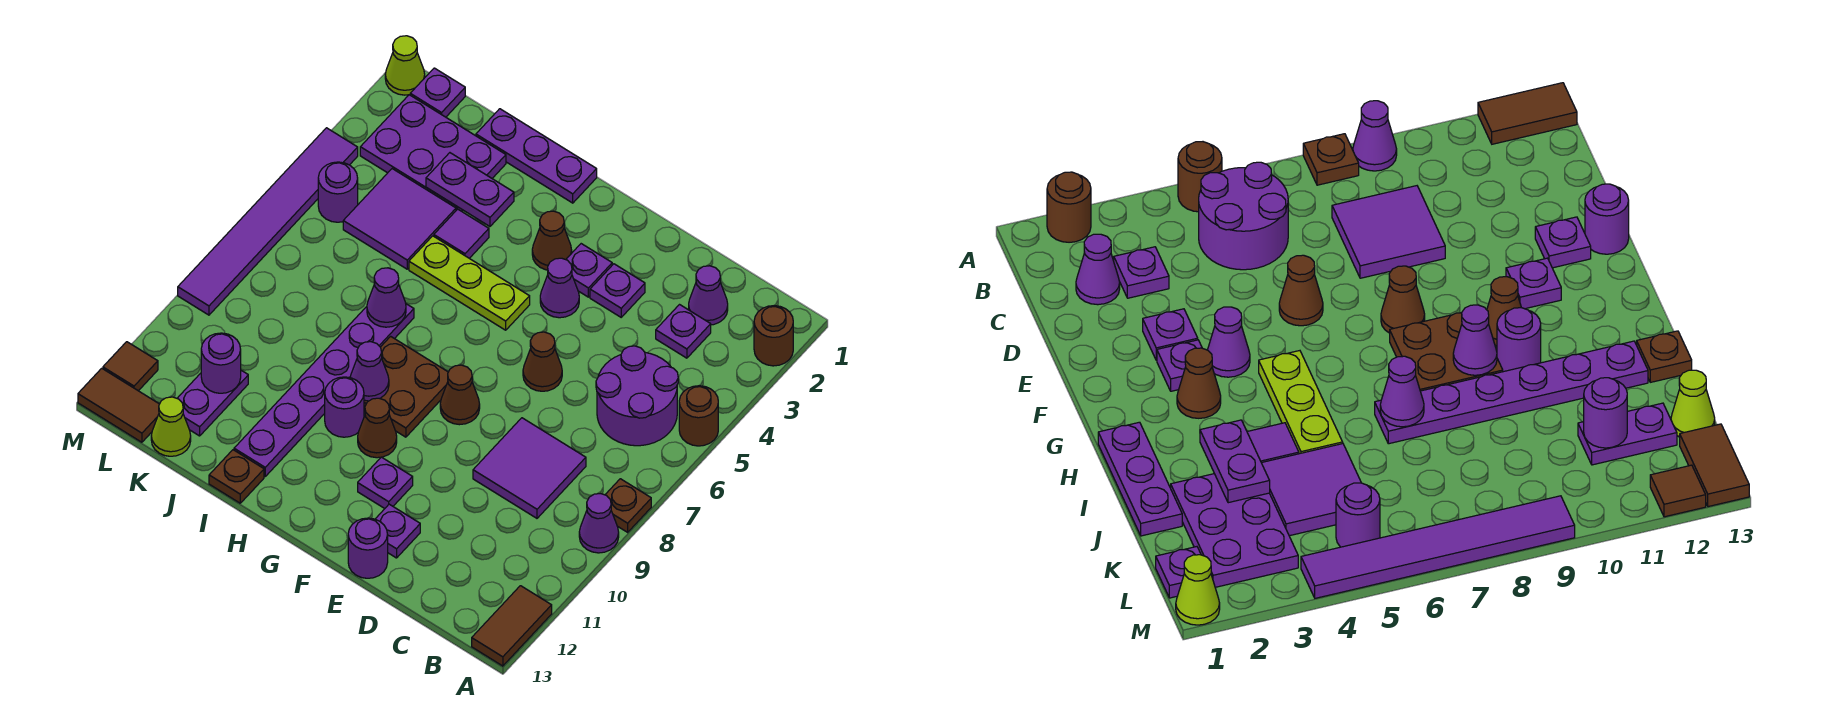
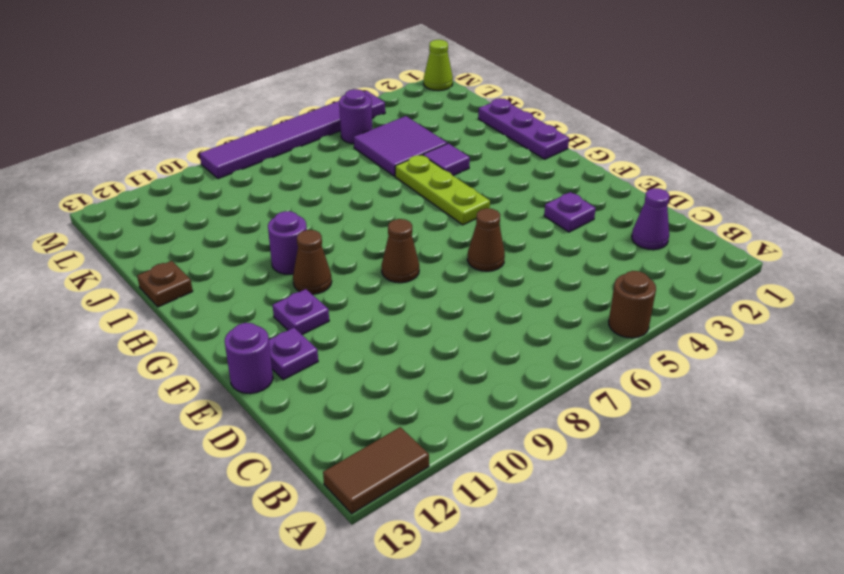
none -> brown round brick A2 level 1
none -> brown plate A8 level 1
none -> purple cone A9 level 1
none -> purple round brick B5:C6 level 1

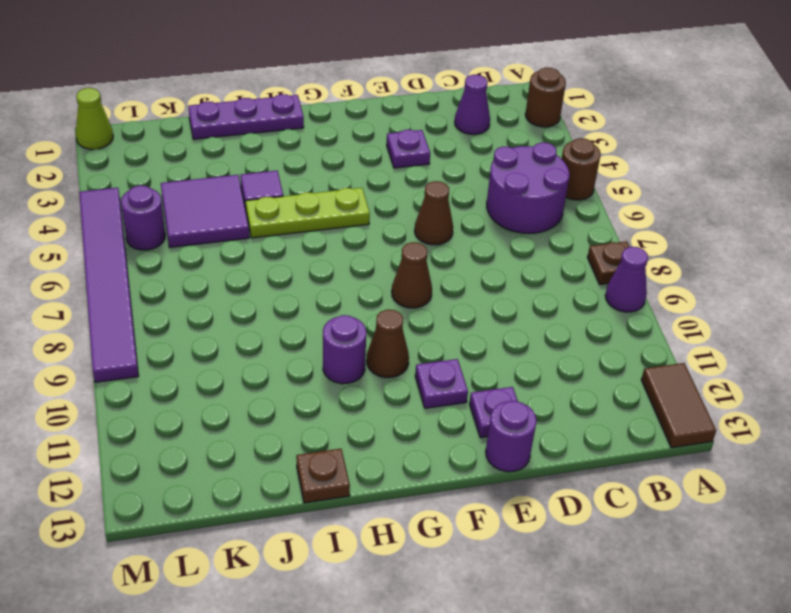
none -> purple plate C3 level 1
none -> purple tile C8:D9 level 1
none -> purple plate F3 level 1
none -> purple cone F4 level 1

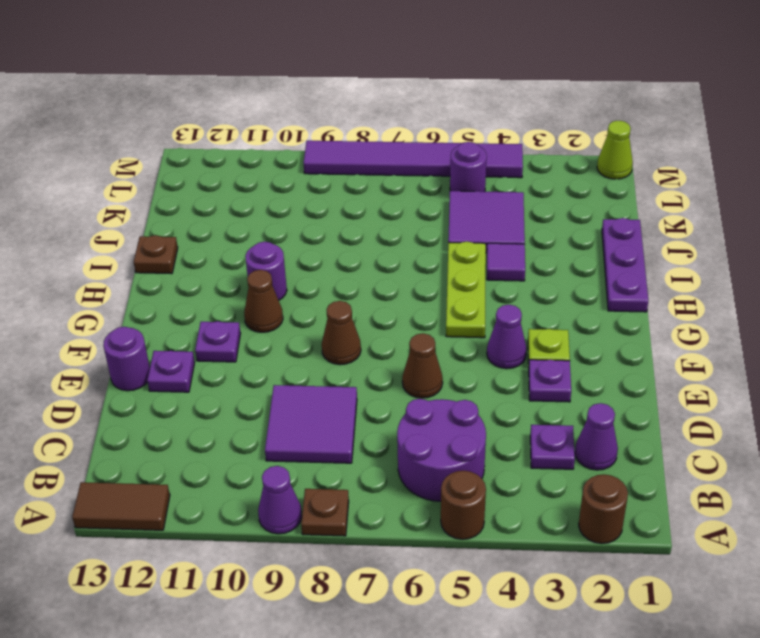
lime plate F3 level 1 -> purple plate F3 level 1
none -> brown cone G3 level 1
none -> brown plate G8:H9 level 1
none -> purple plate I7:I12 level 1
none -> purple plate J2:L3 level 1

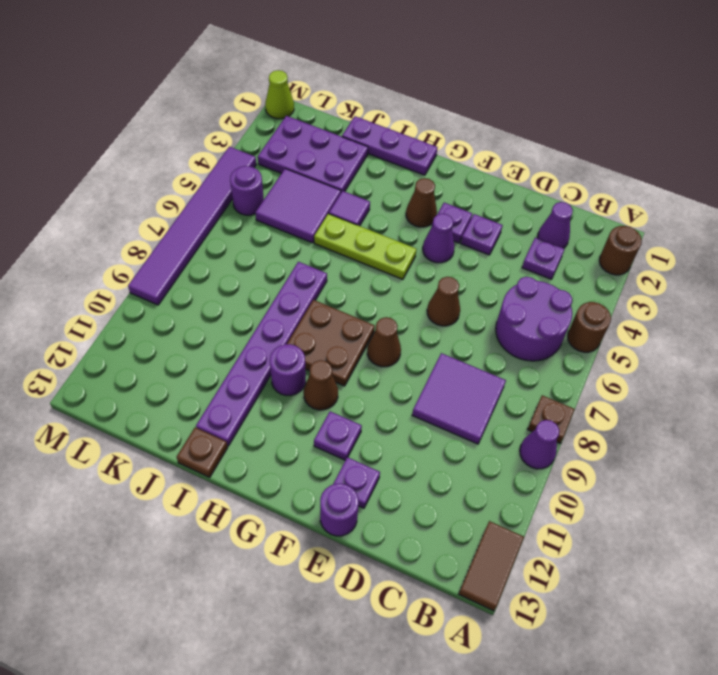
none -> purple plate K11:K12 level 1
none -> lime cone K13 level 1
none -> purple plate L1 level 1
none -> brown tile L13:M13 level 1

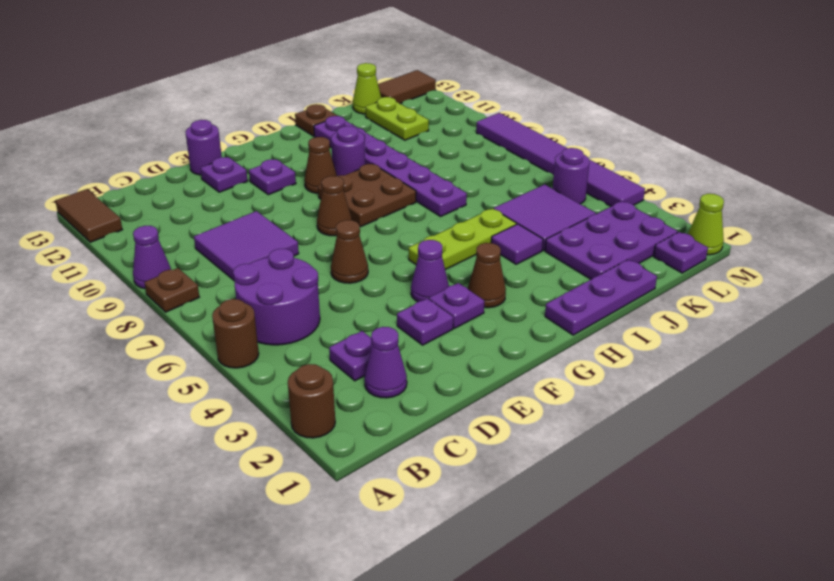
lime plate K11:K12 level 1 -> purple plate K11:K12 level 1
none -> brown tile M12 level 1
none -> purple cone H9 level 2
none -> purple plate I3:J3 level 2
none -> purple cone I7 level 2

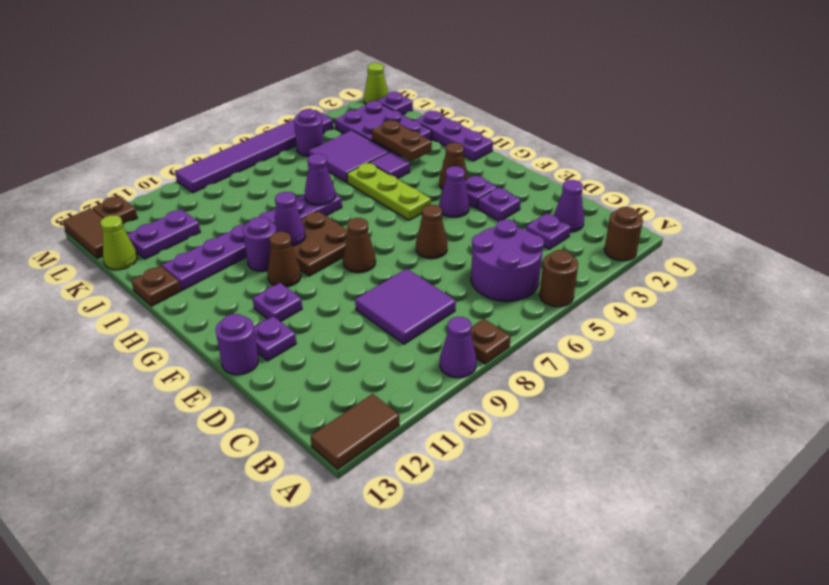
brown plate I3:J3 level 2 -> purple plate I3:J3 level 2
brown plate M12 level 1 -> brown tile M12 level 1
none -> purple round brick K11 level 2

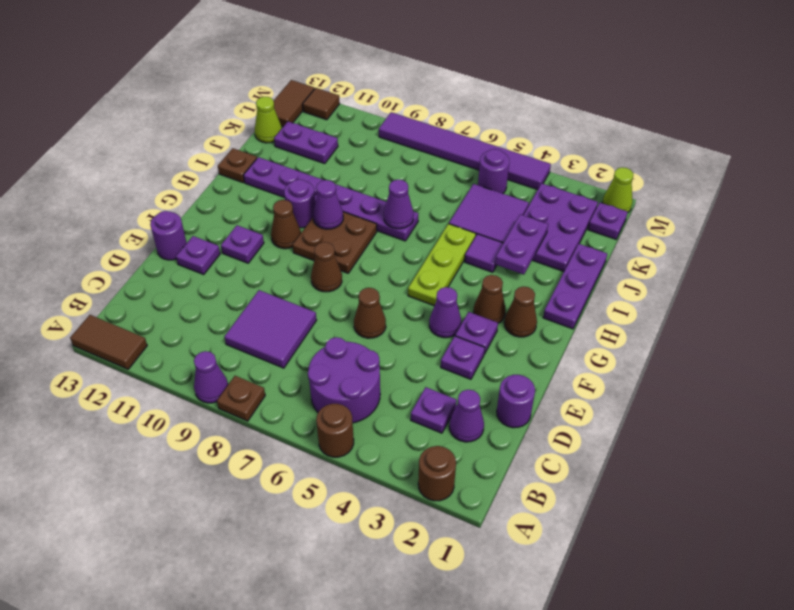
purple round brick D1 level 1 -> purple round brick K11 level 2
brown cone G2 level 1 -> none

